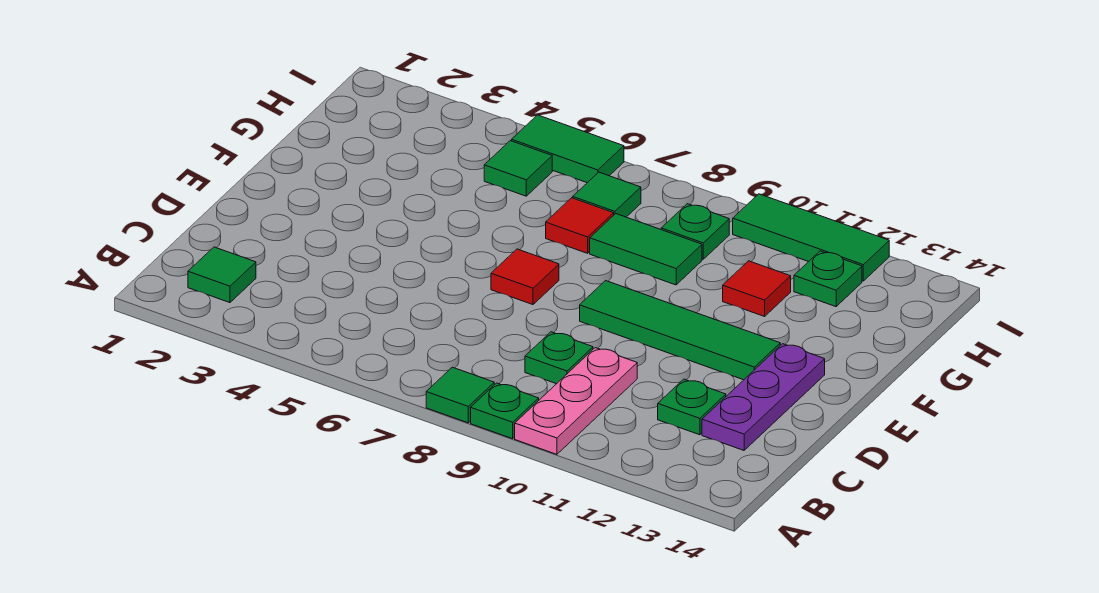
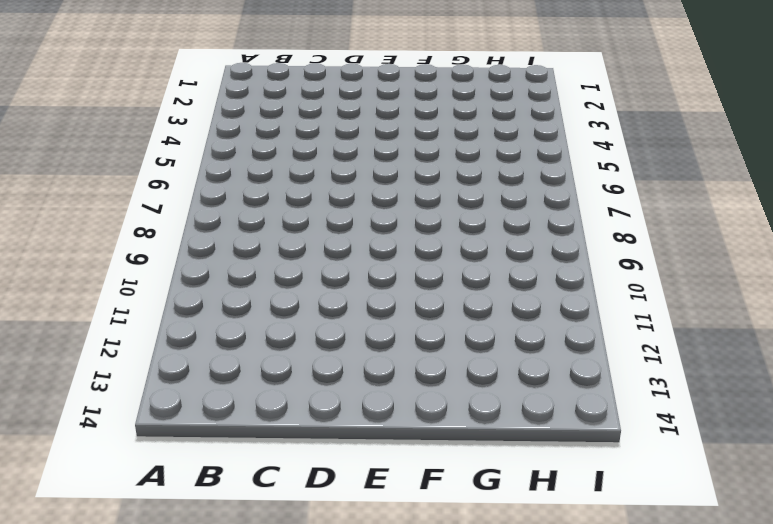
none -> green tile A8 level 1
none -> green plate A9 level 1
none -> pink plate A10:C10 level 1

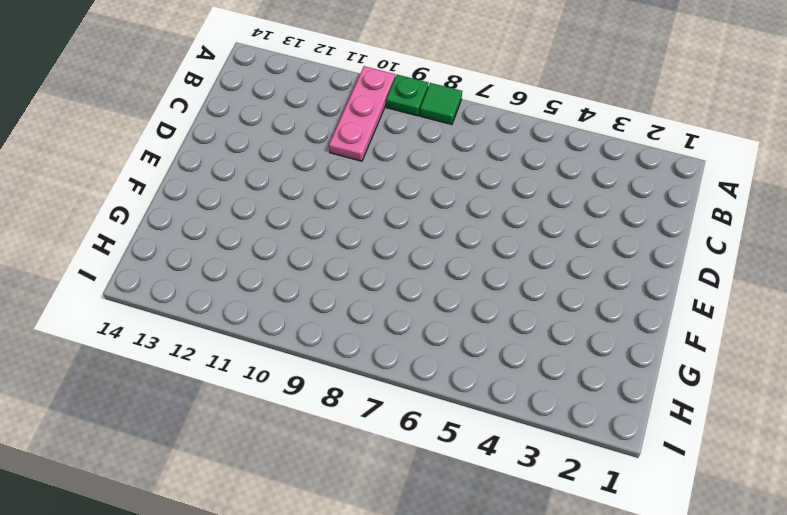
none -> green tile B2 level 1
none -> green plate C9 level 1
none -> green plate C12 level 1

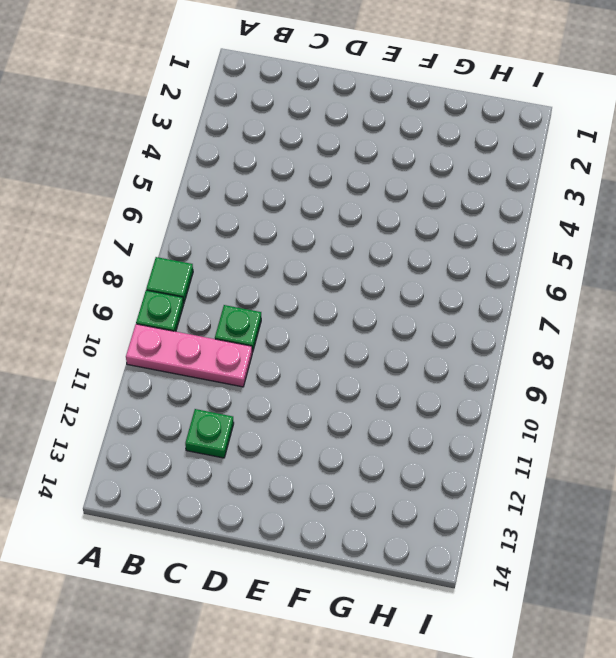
none -> green tile B2 level 1
none -> purple plate C13:E13 level 1
none -> red tile E7 level 1

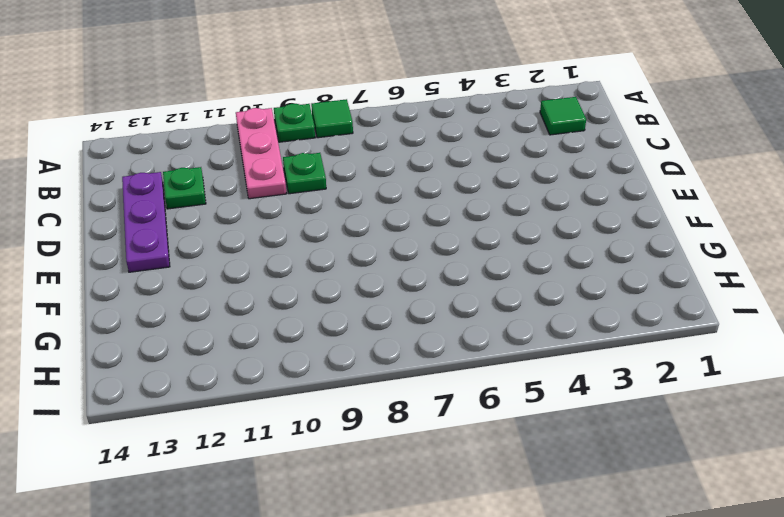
none -> red tile E7 level 1
none -> green tile E9:E12 level 1
none -> red tile G7 level 1

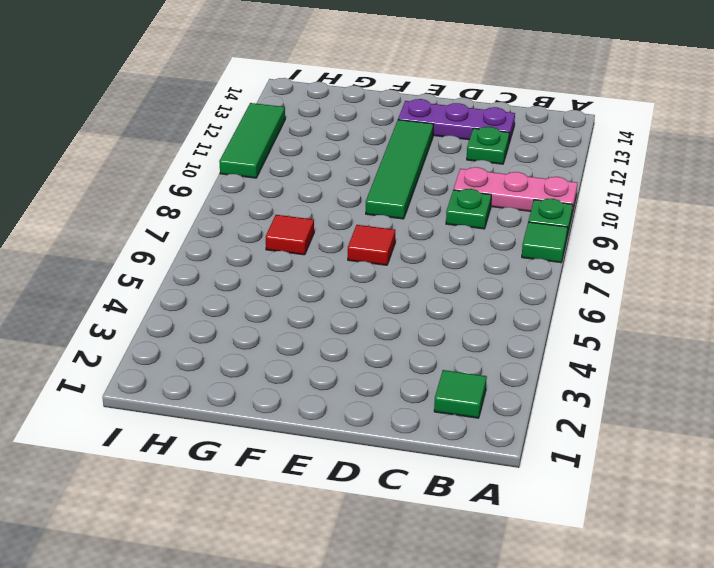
none -> green tile G8:G9 level 1
none -> red tile G11 level 1
none -> green tile H5 level 1

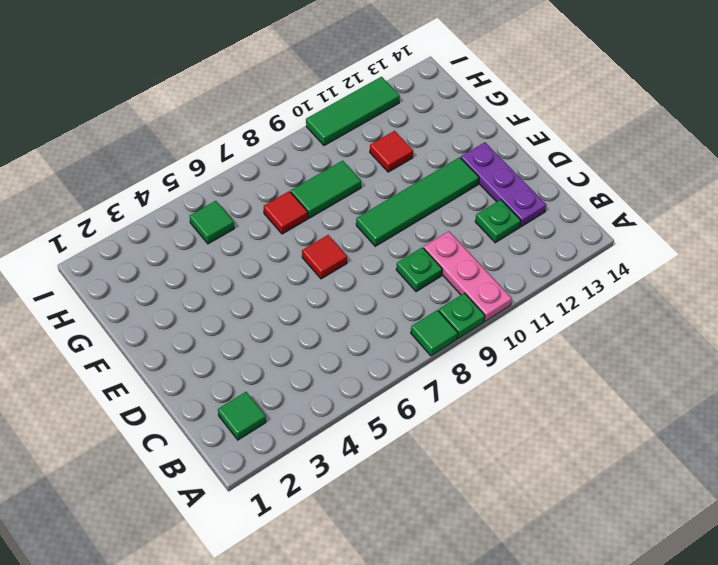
none -> green tile H7 level 1
none -> green plate H9 level 1
none -> green plate H12 level 1

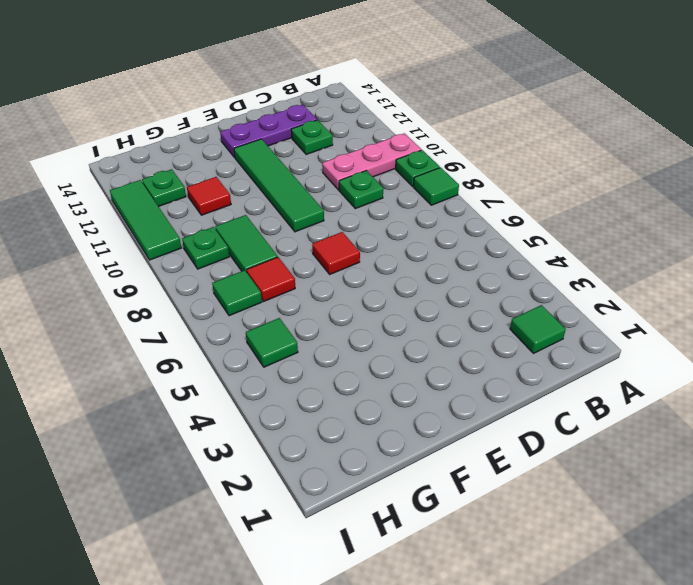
none -> green tile I5:I6 level 1

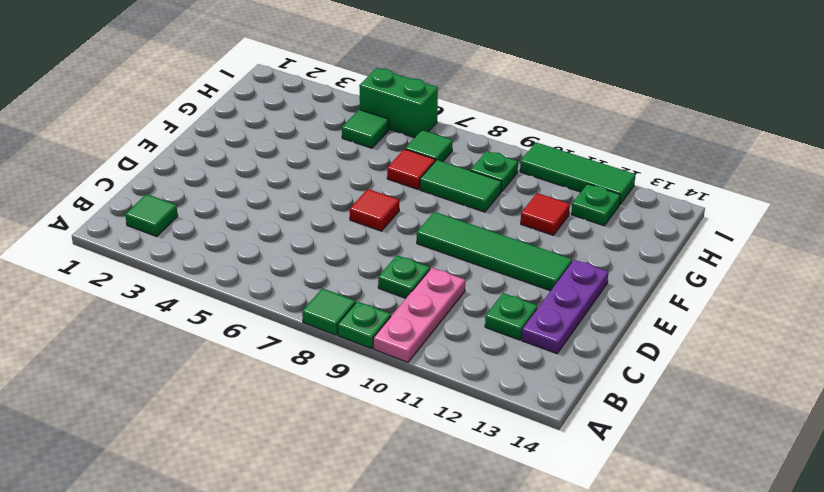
green brick I5:I6 level 1 -> green tile I5:I6 level 1

